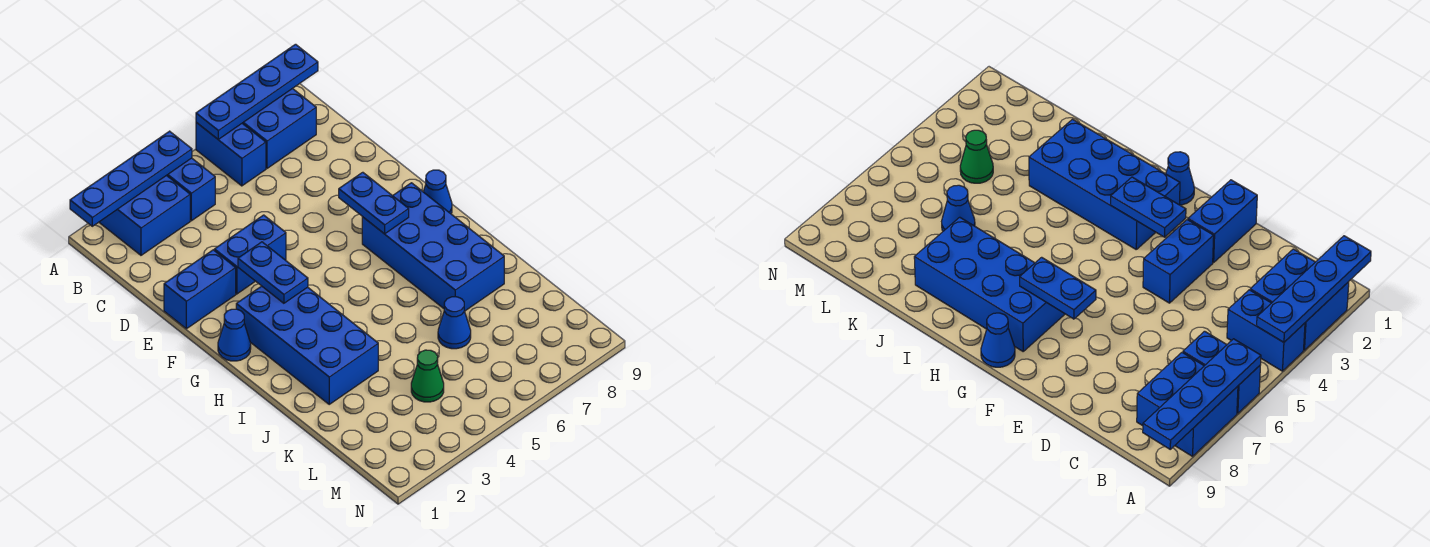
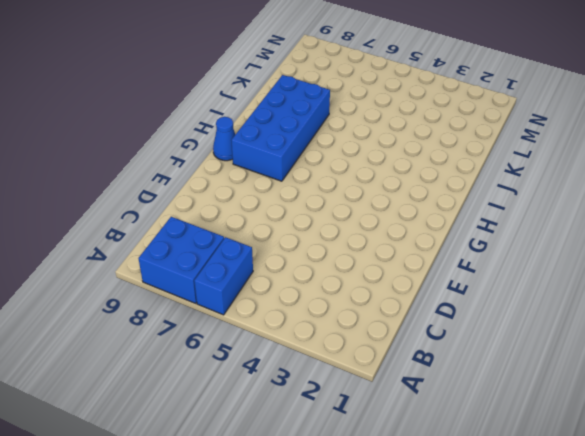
none -> blue brick A2:B3 level 1
none -> blue brick A4:B4 level 1
none -> blue brick E1:E2 level 1

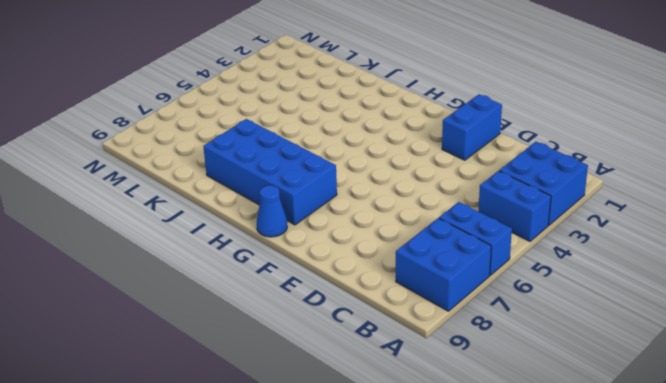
none -> blue brick E3:E4 level 1
none -> blue cone G1 level 1
none -> blue brick G2:J3 level 1

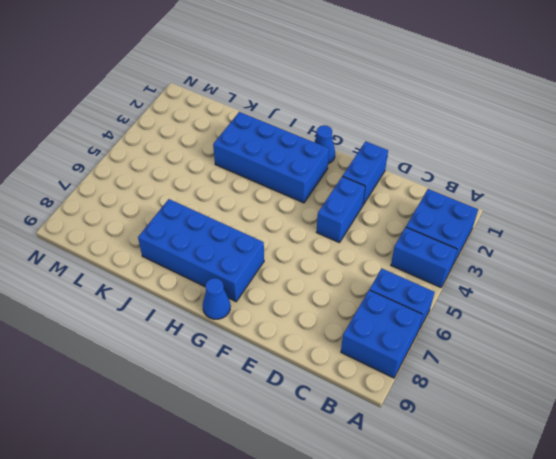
none -> blue cone K6 level 1
none -> green cone L4 level 1
none -> blue plate A1:A4 level 2

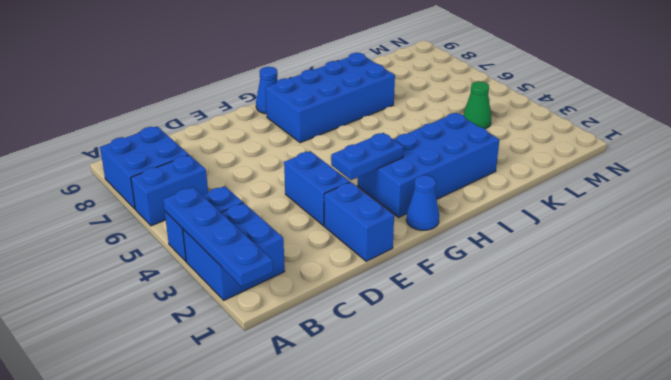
none -> blue cone K6 level 1
none -> blue plate A6:A9 level 2
none -> blue plate F7:G7 level 2

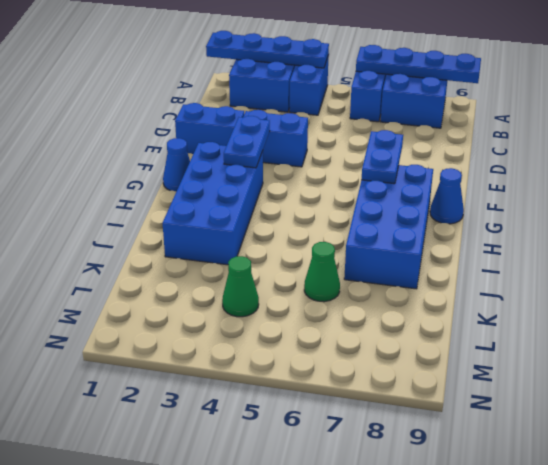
green cone K6 level 1 -> blue cone K6 level 1

